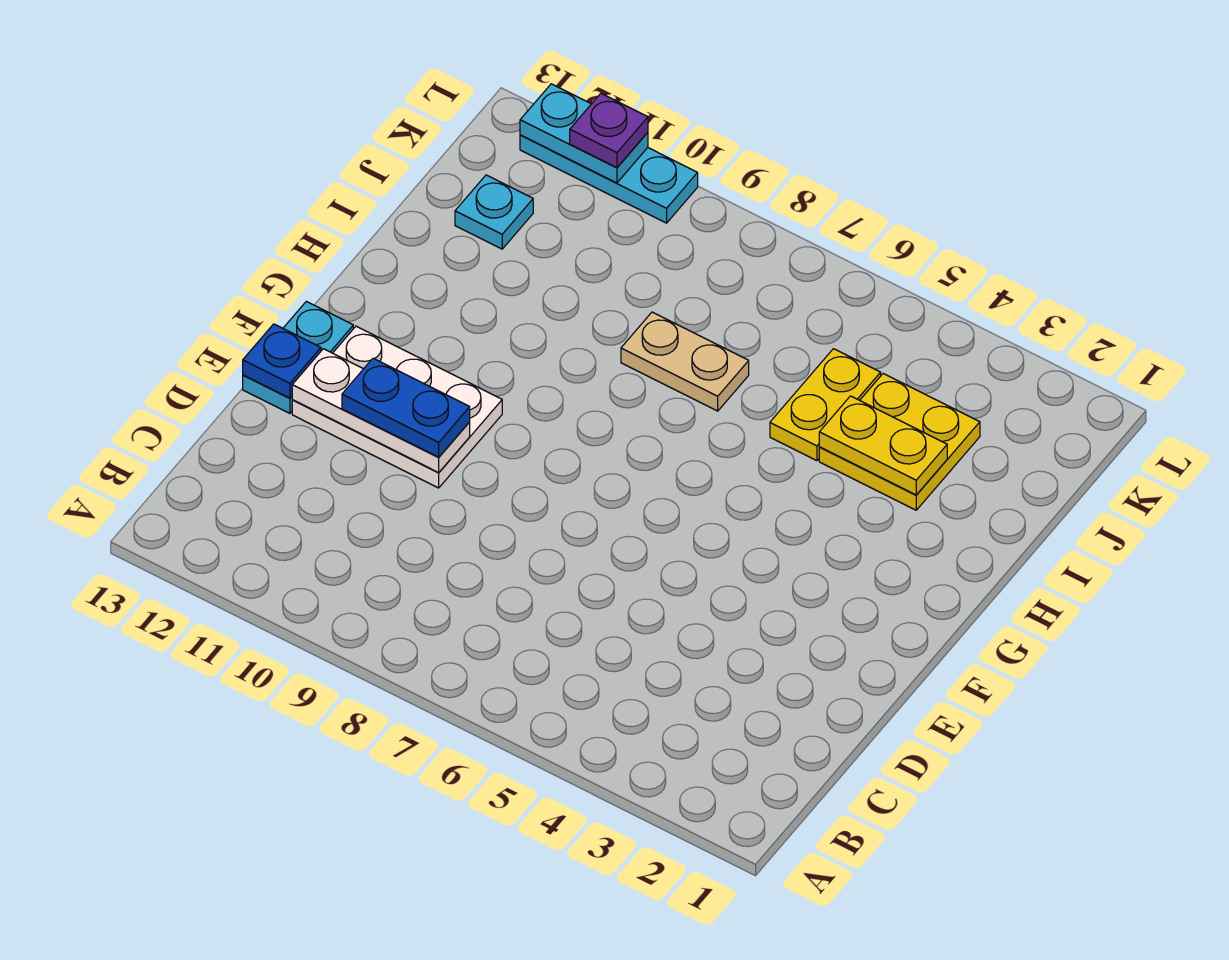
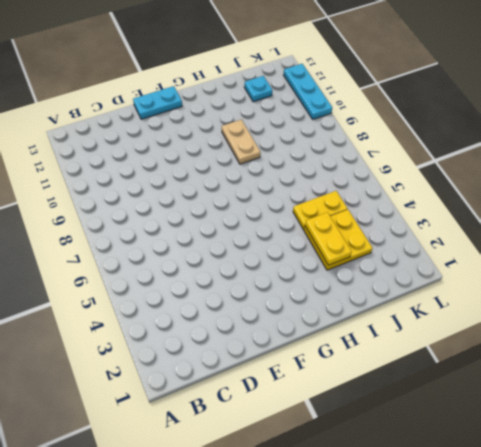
tan plate H9:H10 level 1 -> tan plate I7:I8 level 1
none -> white plate E10:F12 level 1
none -> white plate E10:E12 level 2
none -> blue plate E13 level 2

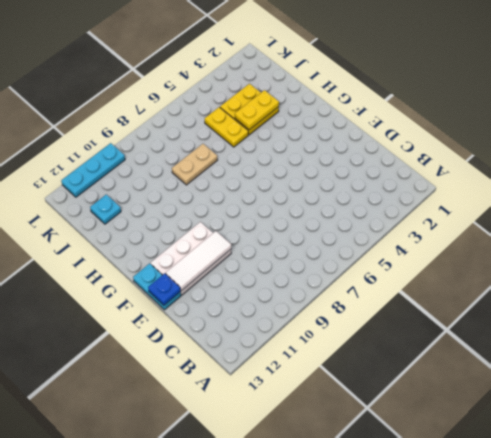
white tile E10:E12 level 2 -> white plate E10:E12 level 2
none -> cyan plate L11:L12 level 2
none -> blue plate E10:E11 level 3
none -> purple plate L11 level 3

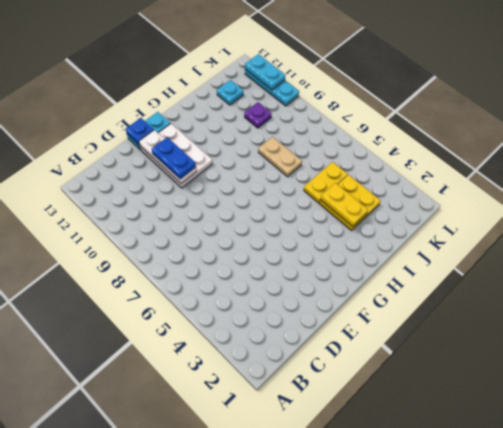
purple plate J10 level 1 -> purple plate L11 level 3

